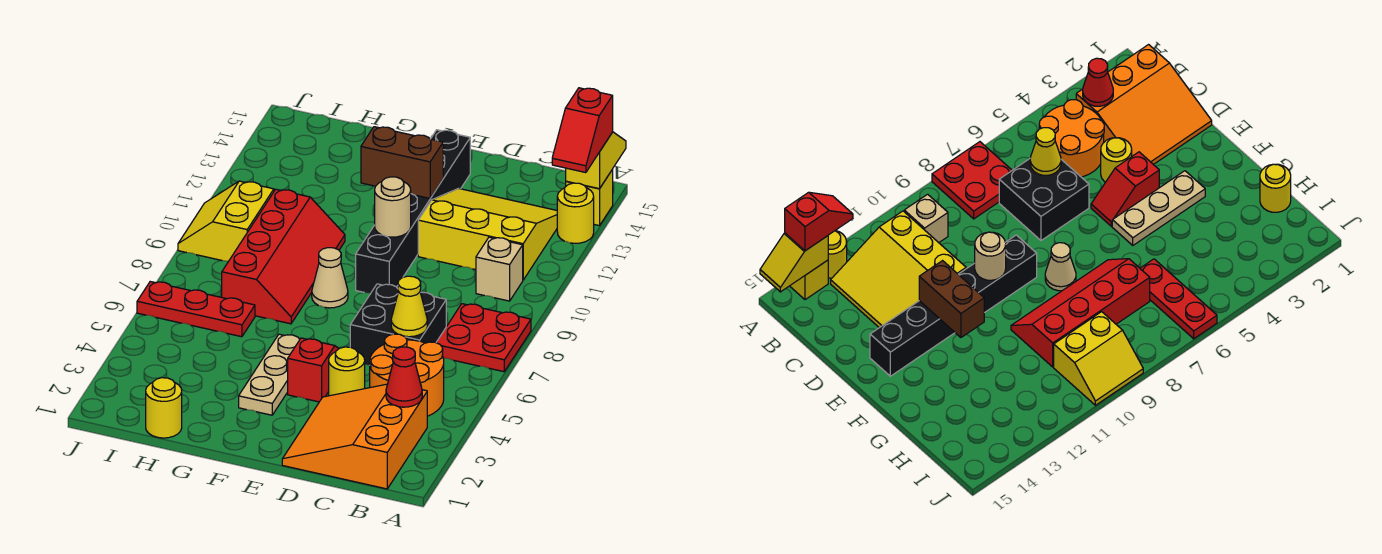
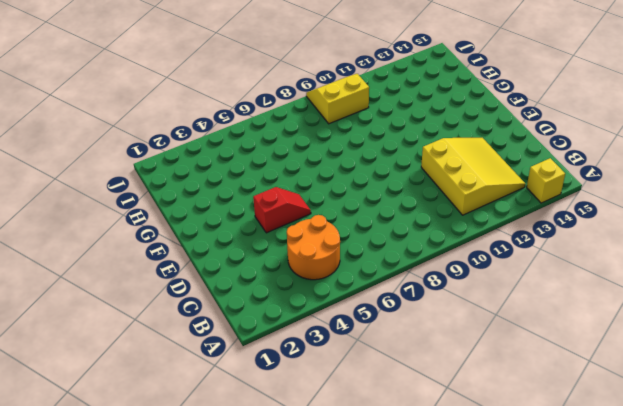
none -> red plate A7:B8 level 1
none -> yellow round brick A13 level 1
none -> orange slope B1:D3 level 1 top B

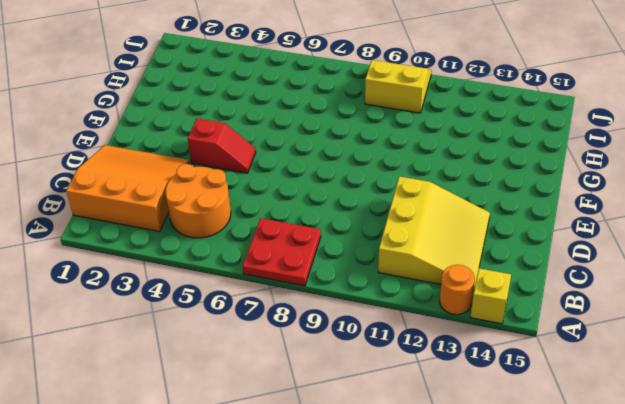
orange round brick A13 level 1 -> yellow round brick A13 level 1
none -> tan brick B10 level 1
none -> black brick C6:D7 level 1
none -> yellow round brick D4 level 1

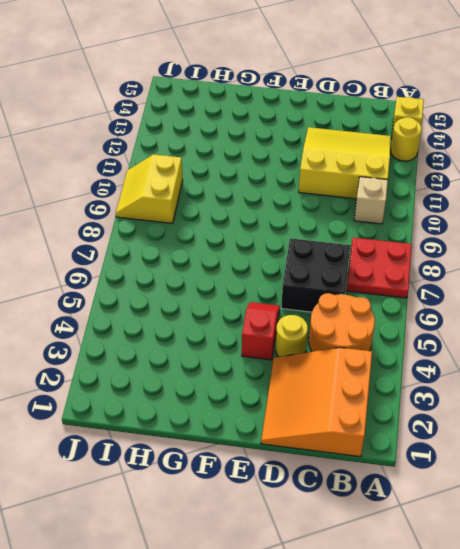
none -> black brick E9:E14 level 1
none -> tan plate F3:F5 level 1
none -> tan cone F8 level 1

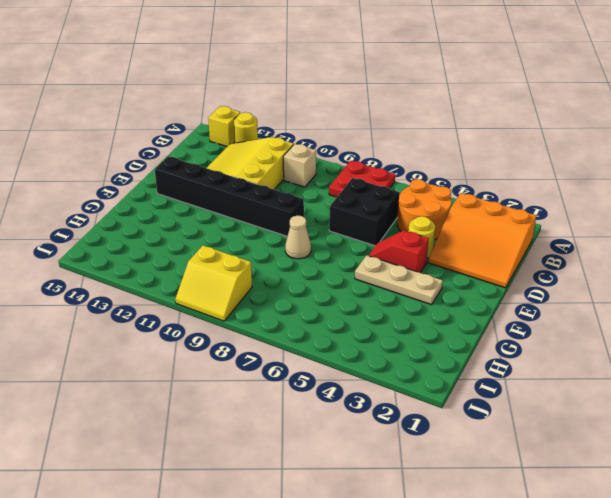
none -> red slope G7:H10 level 1 top H
none -> yellow round brick H1 level 1
none -> red plate H6:J6 level 1

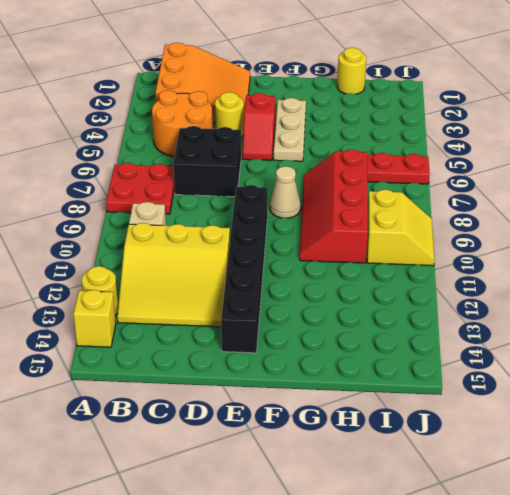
none -> yellow slope A14:A15 level 2 top 14
none -> red cone B3 level 2
none -> yellow cone C6 level 2

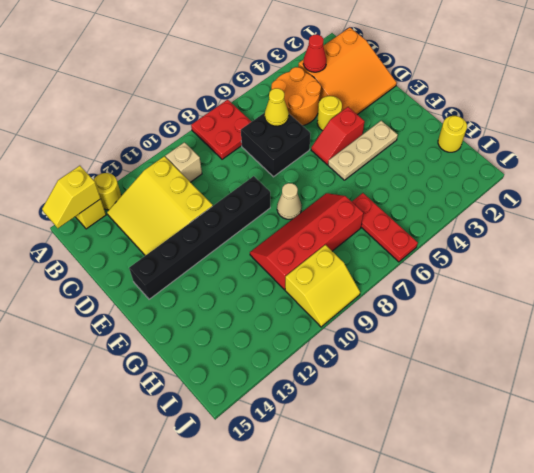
none -> tan round brick E10 level 2
none -> brown brick E12:F12 level 2
none -> red slope A13:A14 level 3 top 14

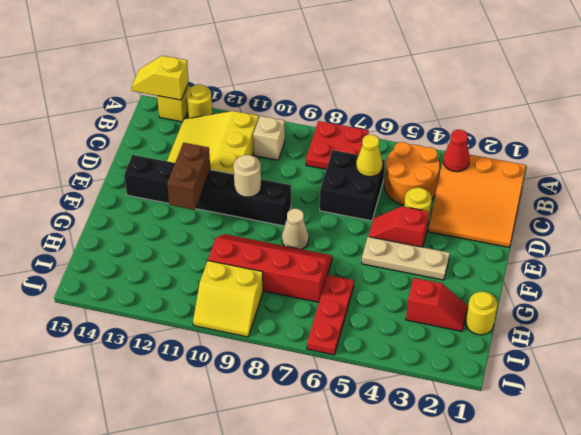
red slope H2:H3 level 1 top 3 -> red slope A13:A14 level 3 top 14

